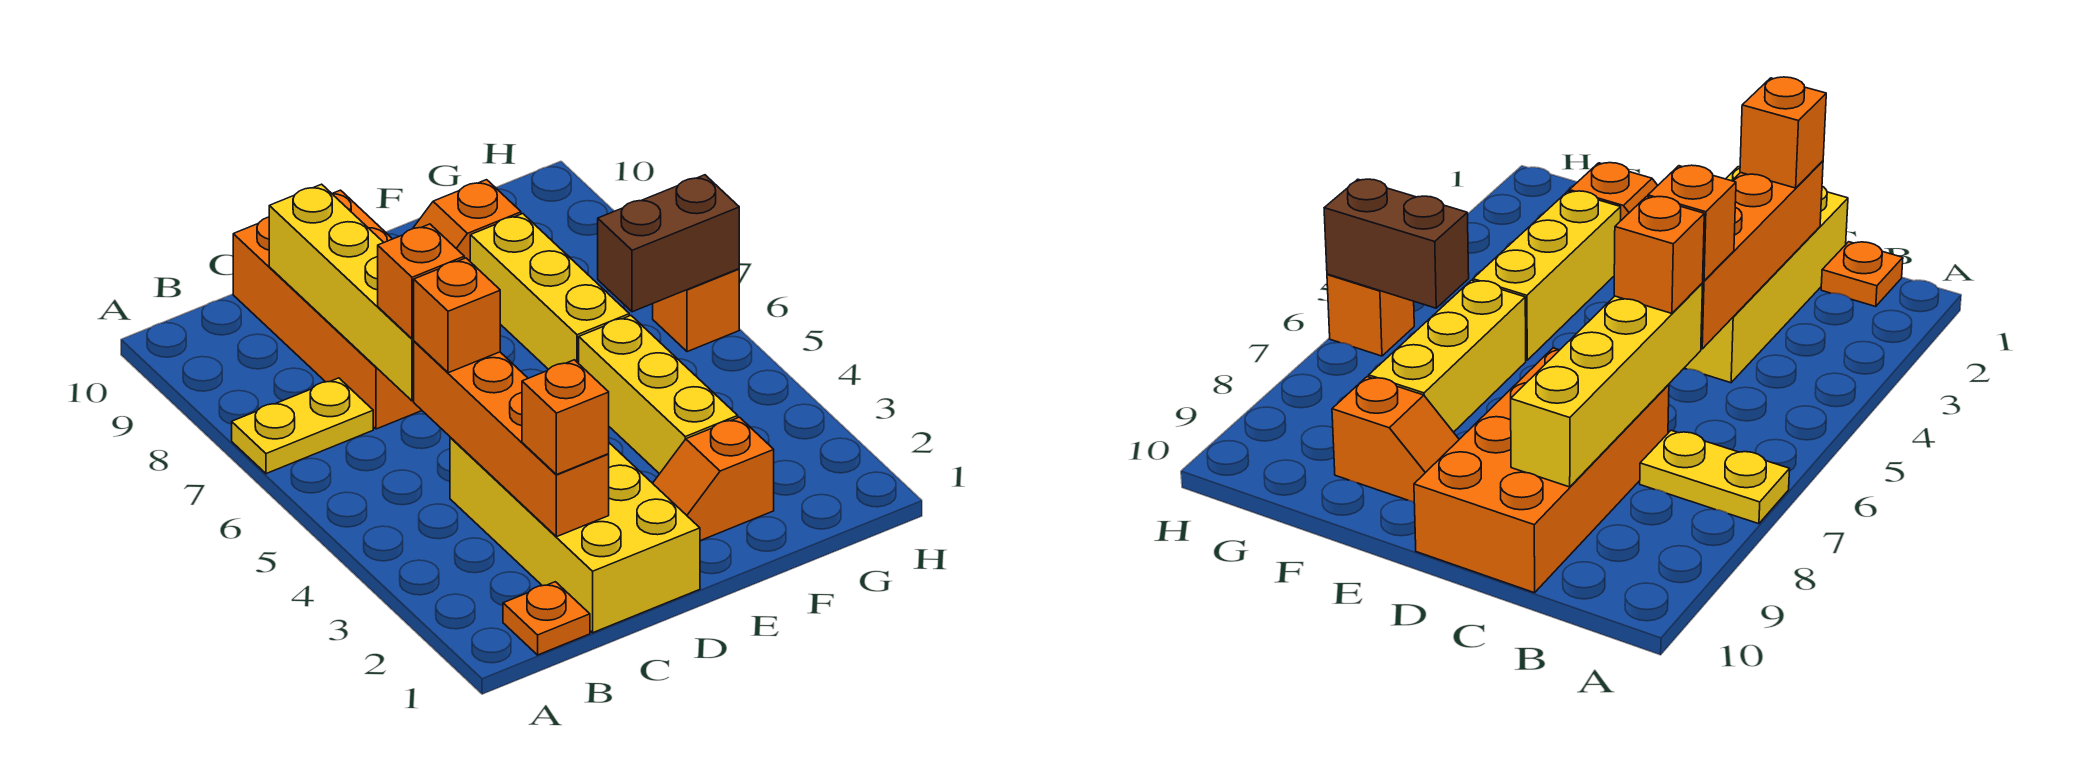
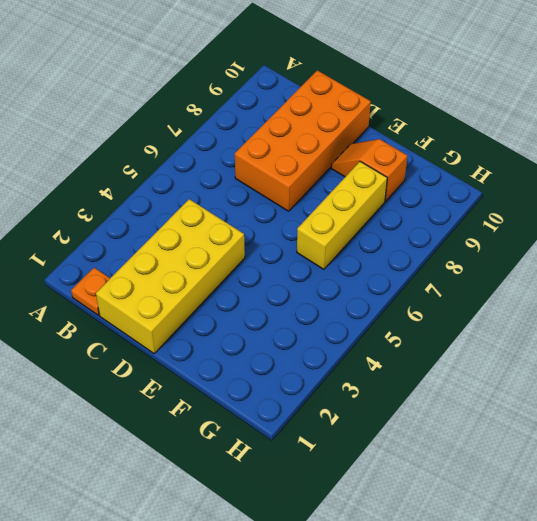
none -> yellow plate A7:B7 level 1
none -> orange slope E2:F2 level 1 top F
none -> yellow brick F3:F5 level 1

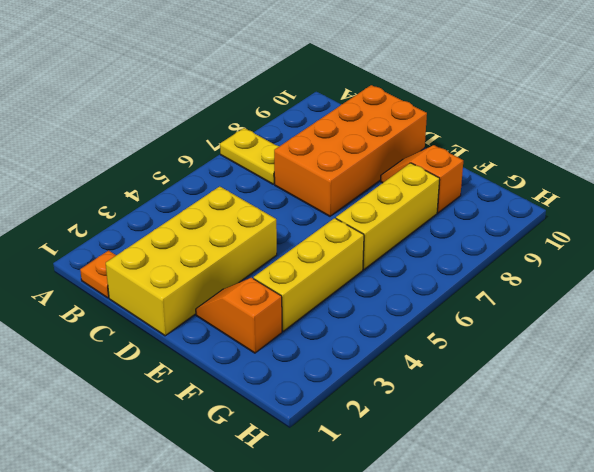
none -> orange brick H6 level 1
none -> orange brick C2:C5 level 2
none -> yellow brick C6:C9 level 2

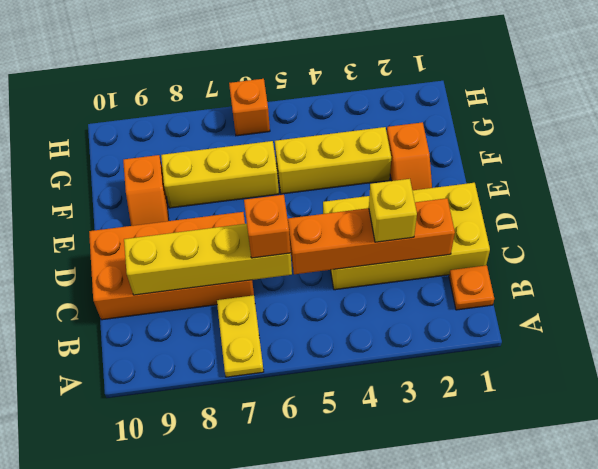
yellow brick C3 level 3 -> none
none -> brown brick G6:H6 level 2
none -> orange brick C2 level 3
none -> orange brick C5 level 3

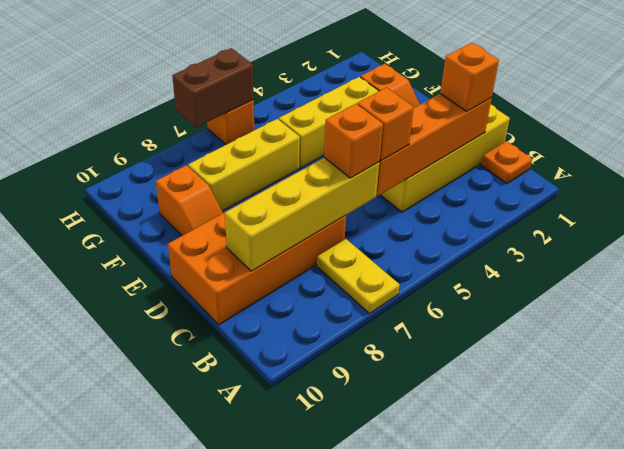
brown brick H6:H7 level 2 -> brown brick G6:H6 level 2

